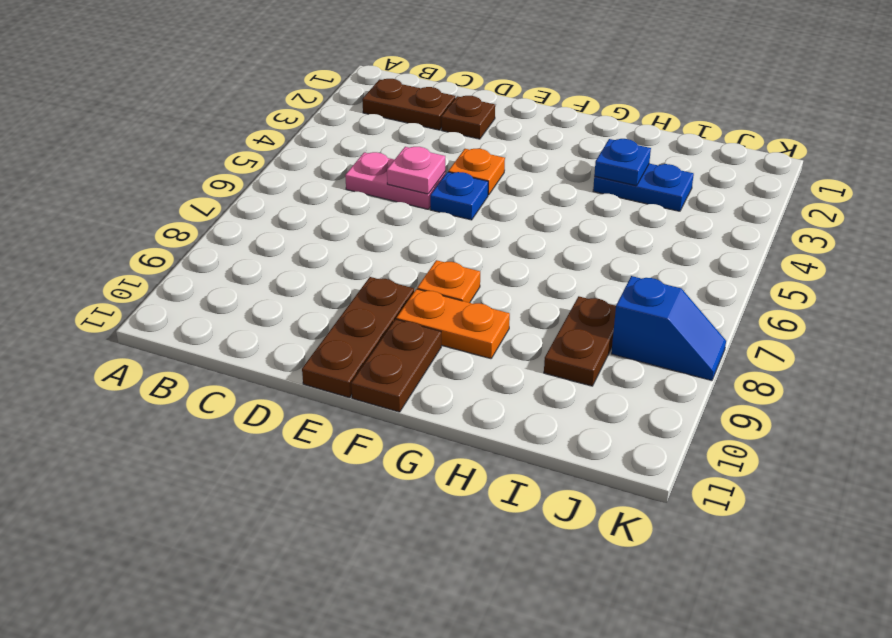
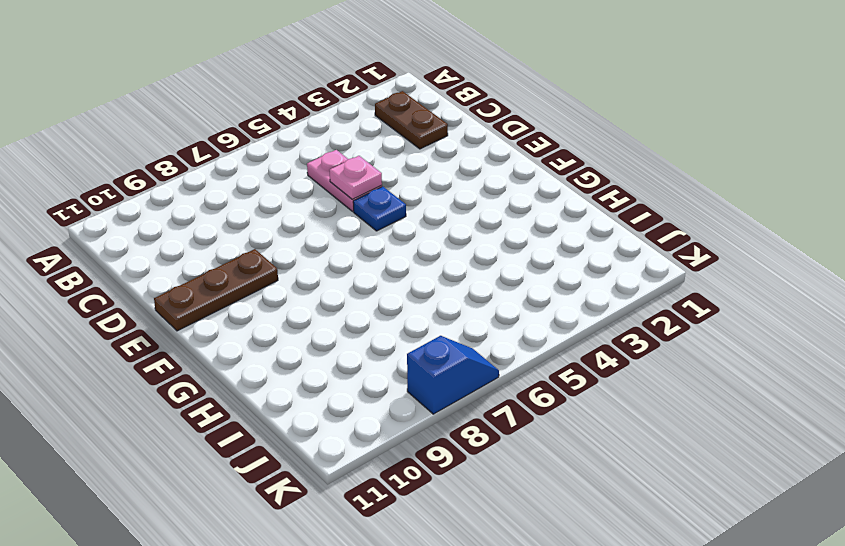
blue slope K7:K8 level 1 top 8 -> blue slope J8:K8 level 1 top J
none -> brown plate D2 level 1
none -> orange plate E4 level 1
none -> orange plate F8 level 1

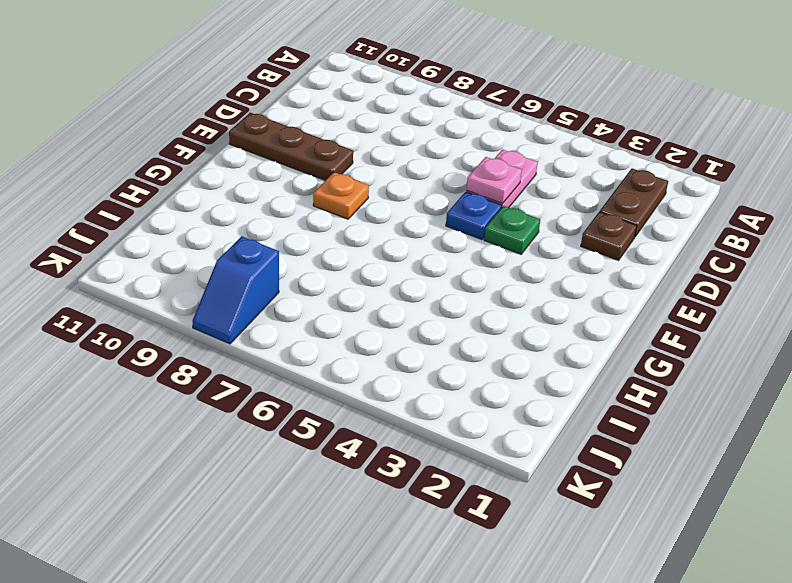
green plate E4 level 1 -> orange plate E4 level 1
none -> orange plate F9:G9 level 1
none -> brown plate F10:F11 level 1
none -> blue plate H3:I3 level 1

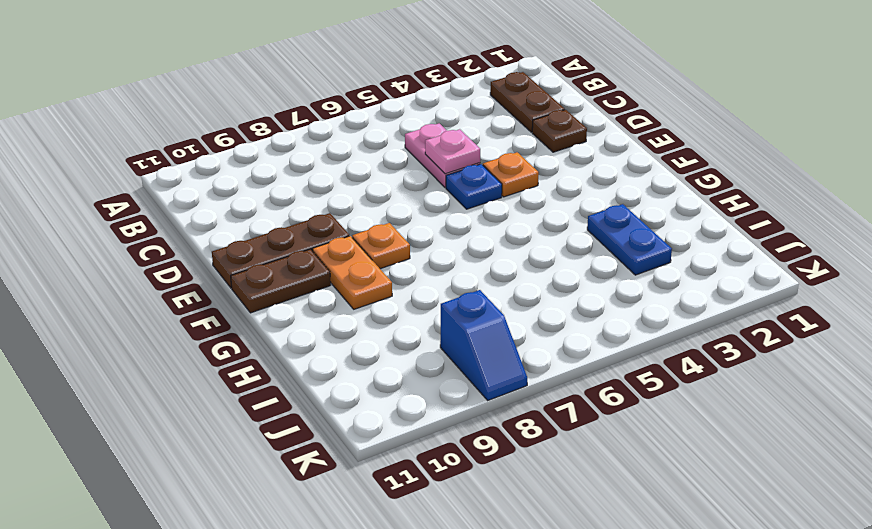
none -> brown plate I8:I9 level 1
none -> blue plate H3 level 2

